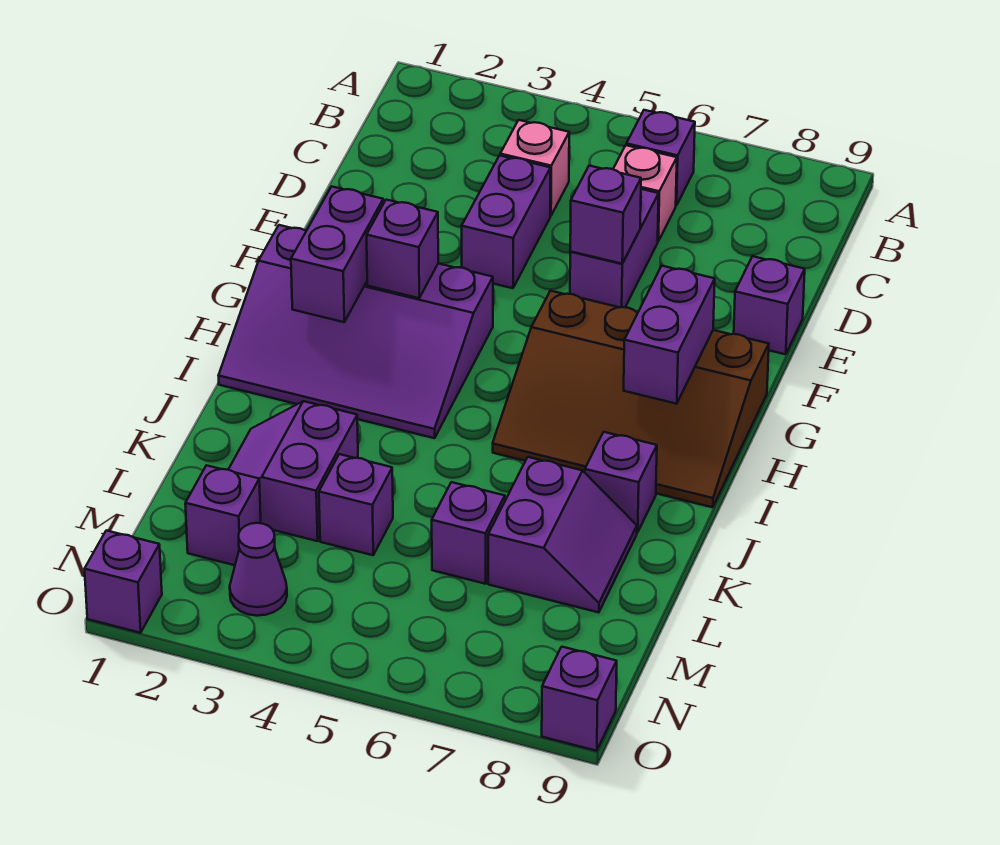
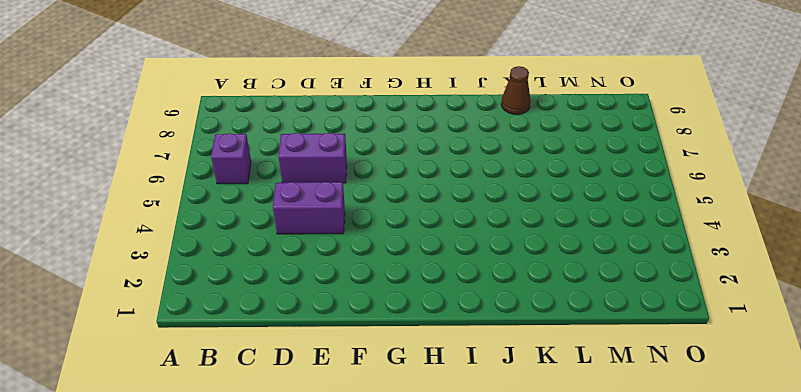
brown cone K9 level 1 -> none
none -> pink brick C4 level 1
none -> pink brick C6 level 1
none -> purple brick E9 level 1

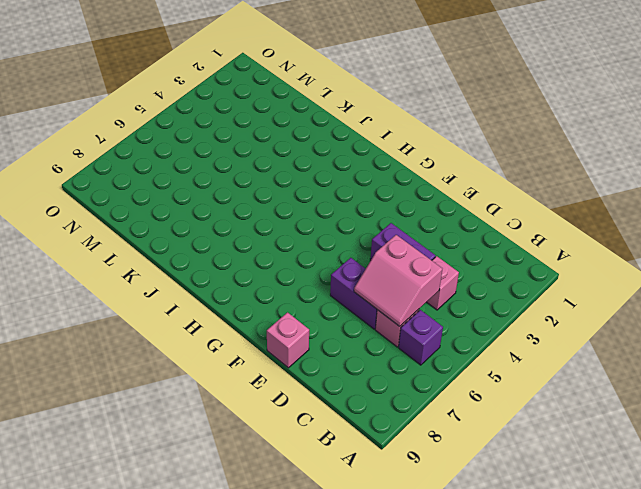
pink slope C5:D6 level 2 top 5 -> none
pink brick E9 level 1 -> purple brick E9 level 1
none -> purple slope G1:I4 level 1 top G
none -> brown slope G6:I9 level 1 top G
none -> purple brick J8 level 1

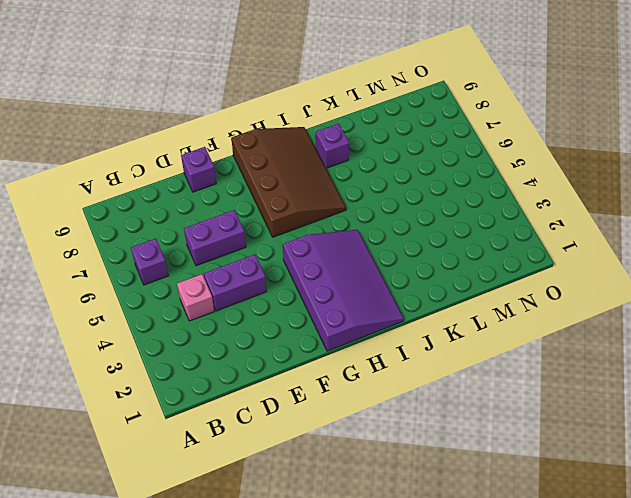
none -> pink brick C6 level 1
none -> purple slope K2:L3 level 1 top 3
none -> purple slope K7:L8 level 1 top 7

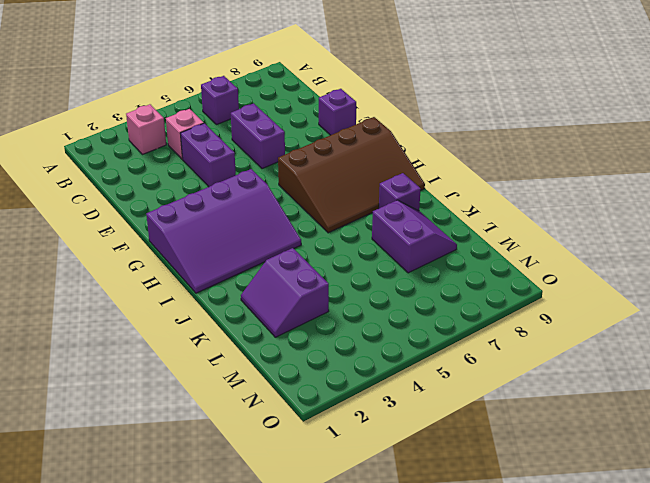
pink brick B3 level 1 -> pink brick C6 level 1
none -> purple brick L4 level 1
none -> purple brick L6 level 1
none -> purple brick M2 level 1

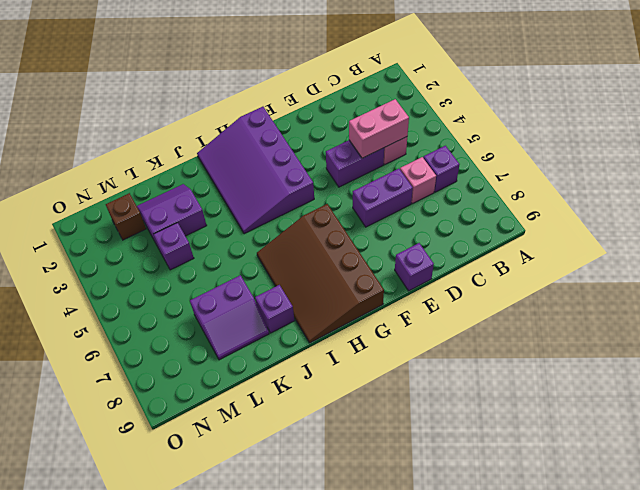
pink brick C4:D4 level 2 -> none
brown brick M2 level 1 -> purple brick M2 level 1
none -> purple brick L6 level 1
none -> purple cone N3 level 1
none -> purple brick O1 level 1

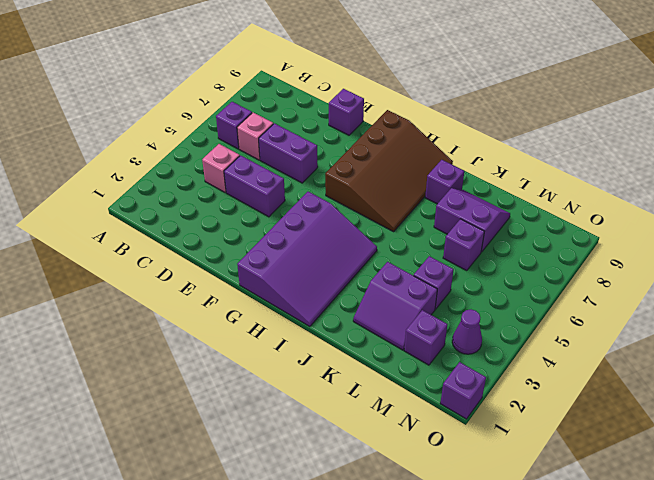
none -> purple brick O9 level 1
none -> purple brick E6 level 2
none -> purple brick G2:H2 level 2

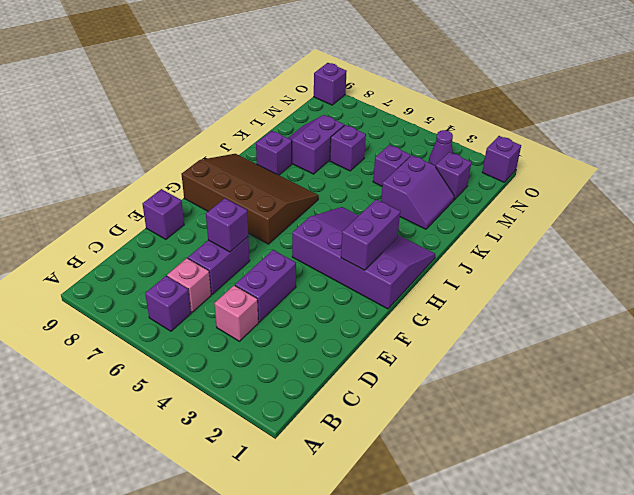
none -> purple brick G3 level 2
none -> purple brick G8:H8 level 2

